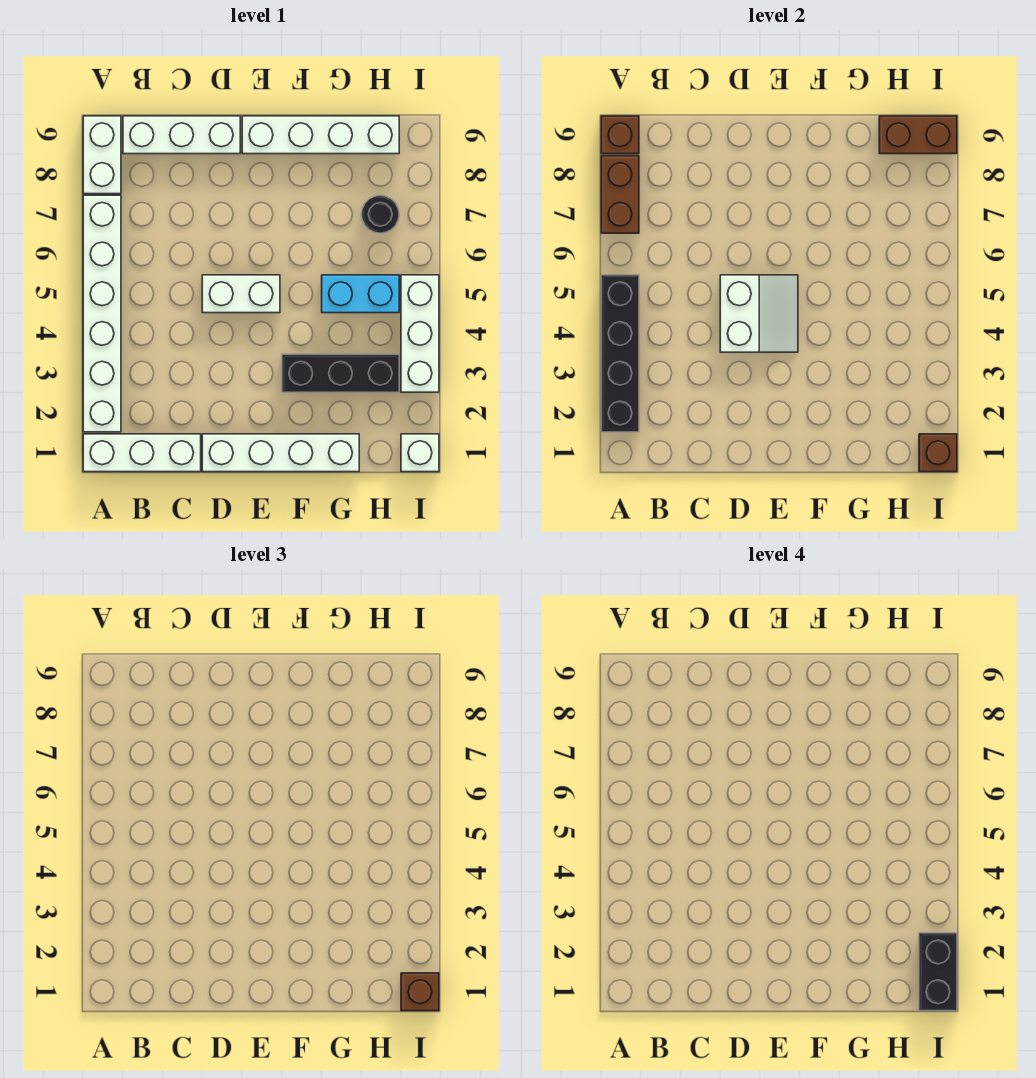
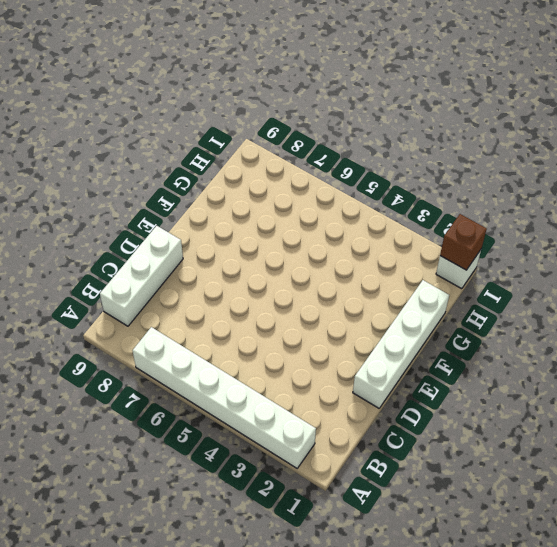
none -> white brick A1:C1 level 1
none -> white brick A8:A9 level 1
none -> white brick D5:E5 level 1

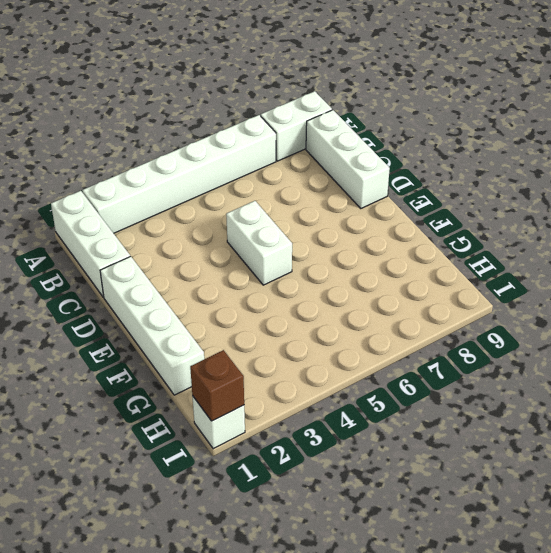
none -> white brick E9:H9 level 1
none -> black brick F3:H3 level 1
none -> cyan brick G5:H5 level 1

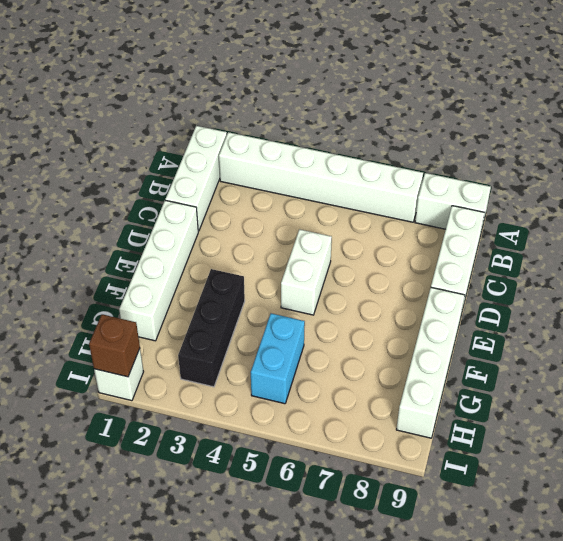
none -> black round brick H7 level 1
none -> white brick I3:I5 level 1
none -> black brick A2:A5 level 2

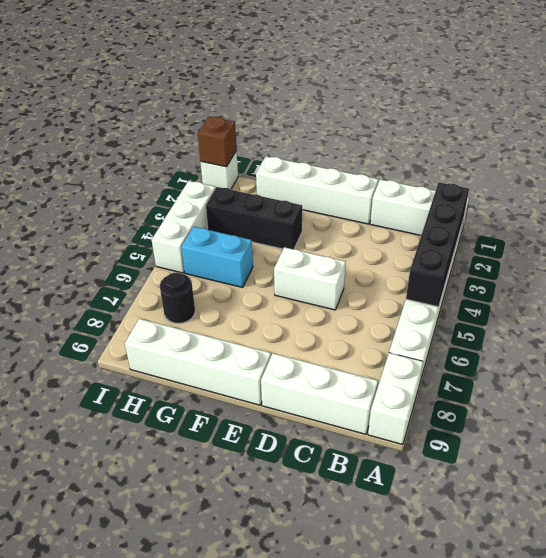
none -> brown brick A7:A8 level 2
none -> brown brick A9 level 2
none -> white slope D4:E5 level 2 top D

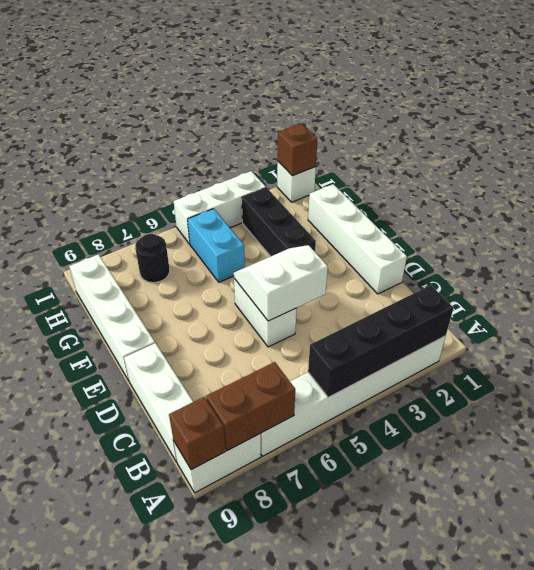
none -> white brick A1:C1 level 1
none -> brown brick H9:I9 level 2
none -> brown brick I1 level 3

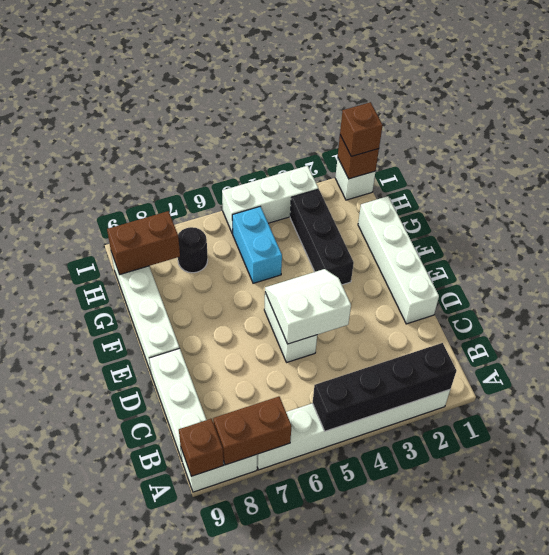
brown brick H8:H9 level 2 -> brown brick H9:I9 level 2
none -> white brick A1:C1 level 1
none -> black brick I1:I2 level 4

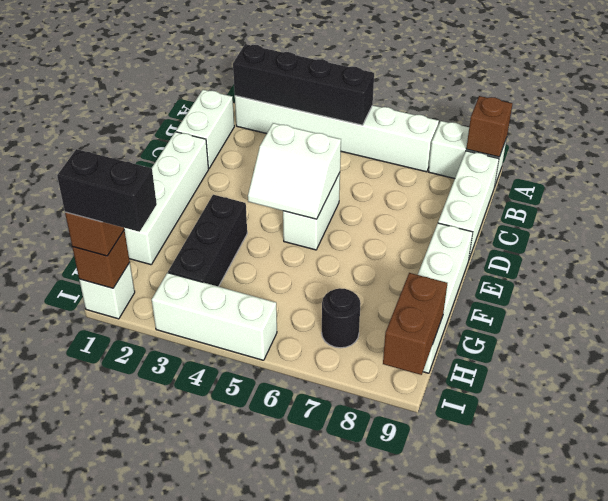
white brick B1:C1 level 1 -> white brick A1:C1 level 1
none -> cyan brick G5:H5 level 1
none -> brown brick A7:A8 level 2

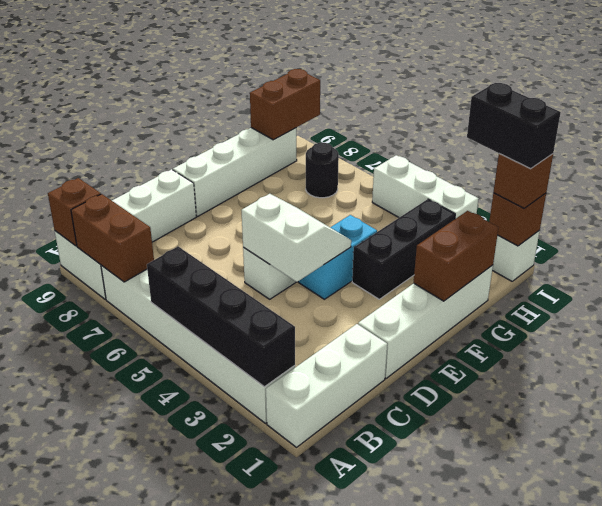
cyan brick E4:F4 level 1 -> cyan brick G5:H5 level 1
brown brick F1:G1 level 2 -> none

